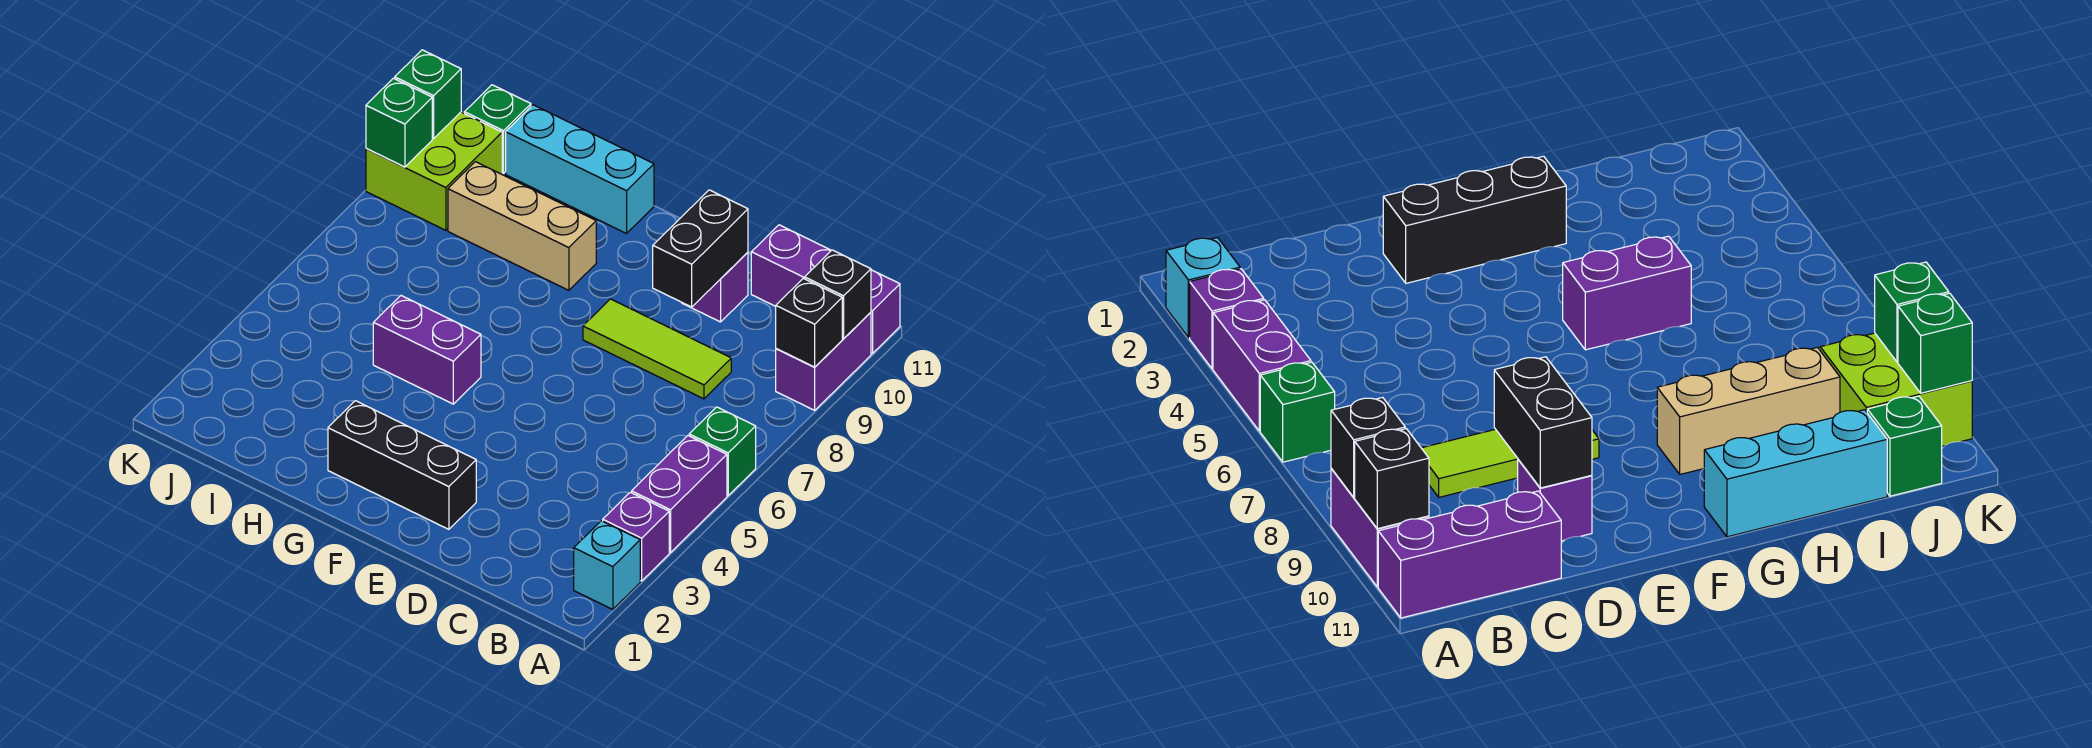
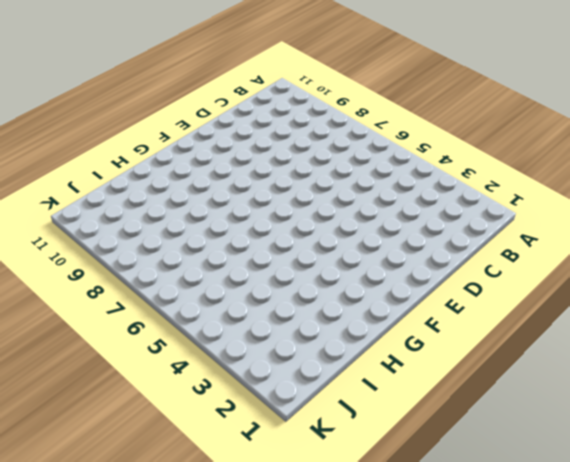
none -> cyan brick A2 level 1
none -> purple brick A3 level 1
none -> purple brick A4:A5 level 1

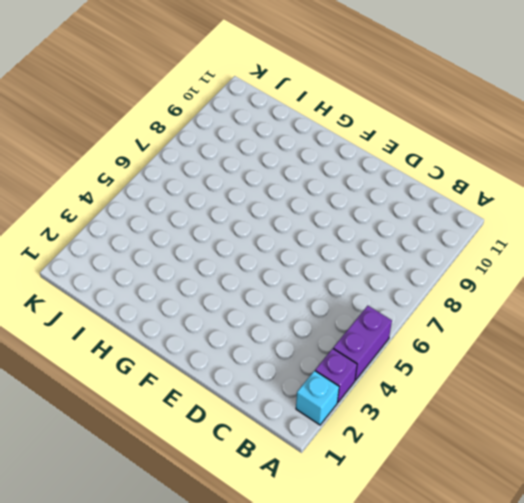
none -> green brick A6 level 1
none -> purple brick A9:A10 level 1
none -> purple brick A11:C11 level 1

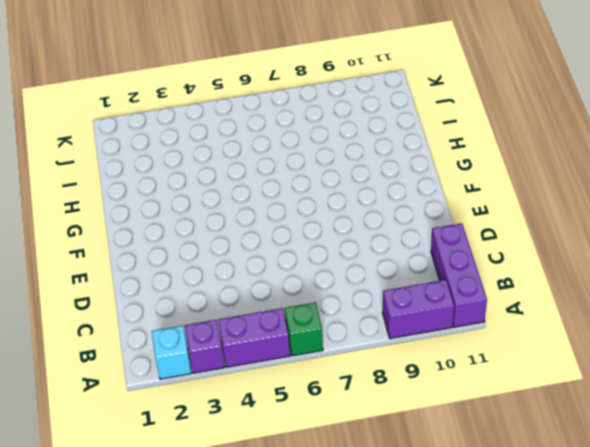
none -> lime tile C8:E8 level 1
none -> purple brick D10 level 1
none -> black brick E2:G2 level 1

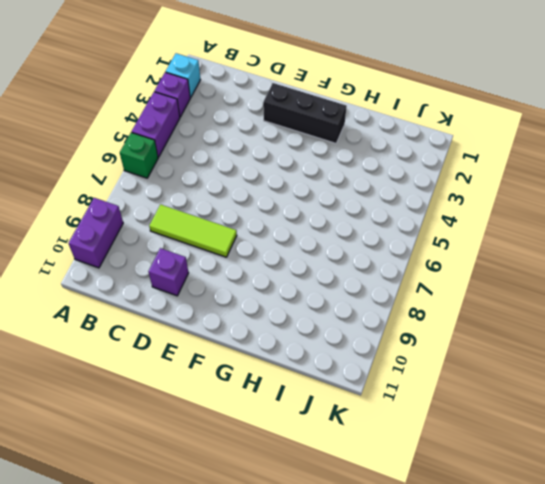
none -> purple brick A11:C11 level 1
none -> purple brick G5:H5 level 1
none -> tan brick G9:I9 level 1

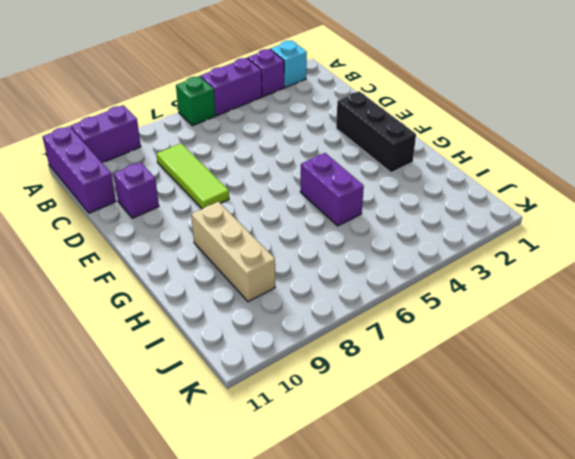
none -> cyan brick G11:I11 level 1
none -> lime brick J9:K10 level 1
none -> green brick J11 level 1

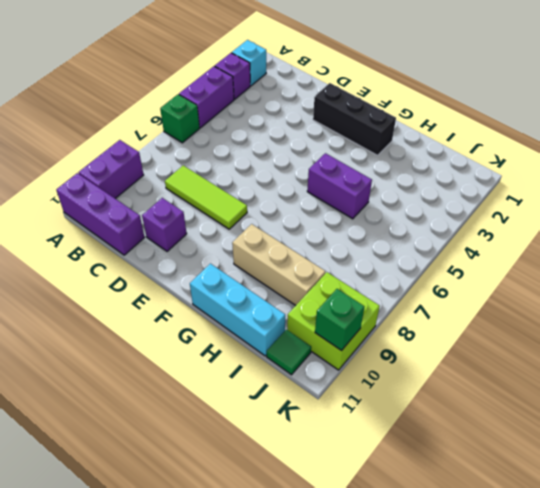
green tile J11 level 1 -> green brick J11 level 1
none -> black brick A9 level 2
none -> black brick A10 level 2
none -> black brick D9:D10 level 2

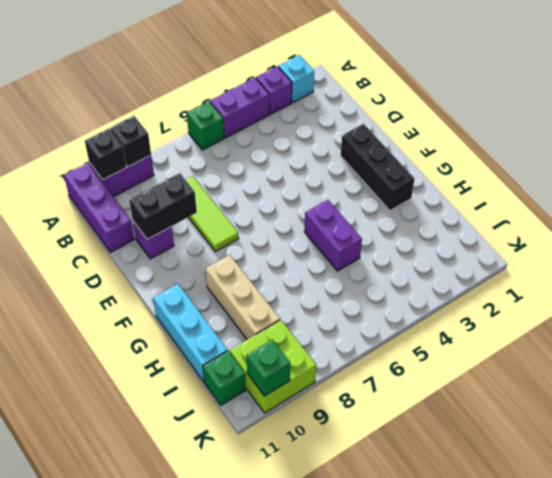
none -> green brick K9 level 2

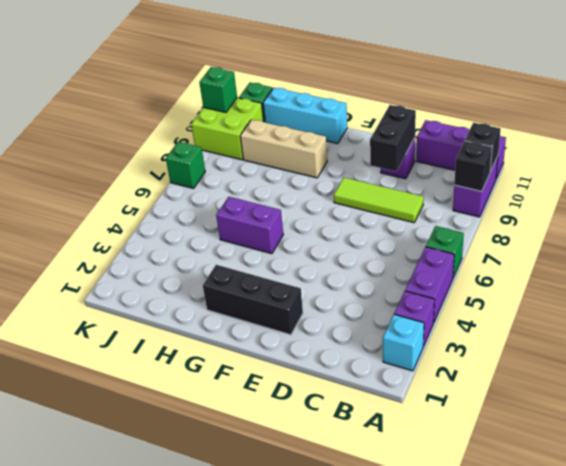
green brick K7 level 1 -> green brick K9 level 2

